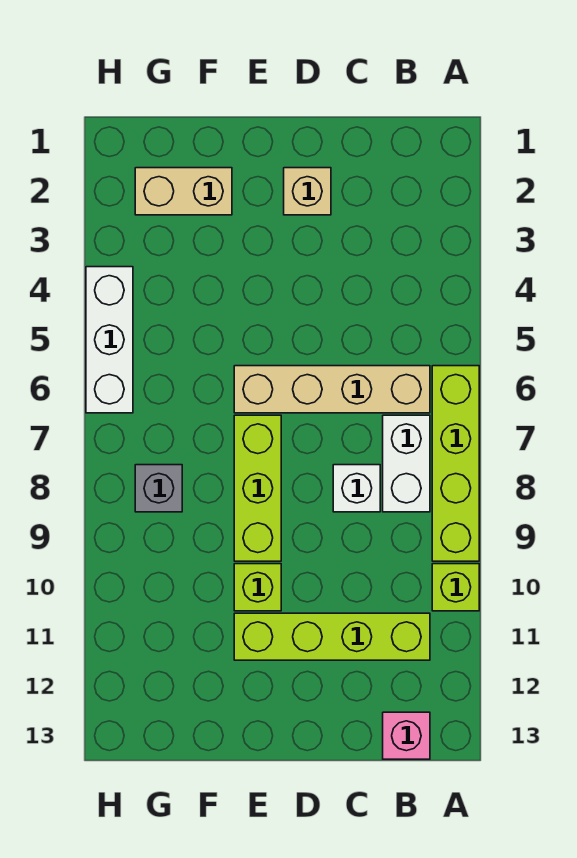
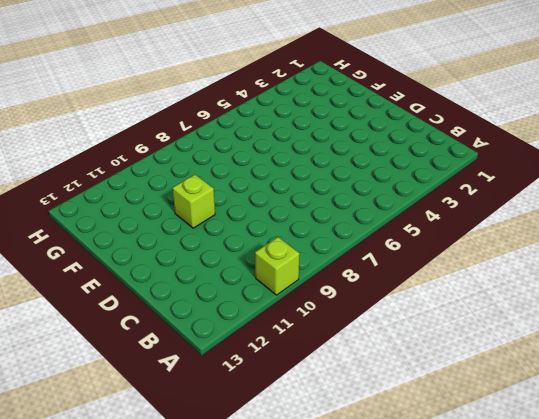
none -> lime brick A6:A9 level 1
none -> tan brick B6:E6 level 1
none -> white brick B7:B8 level 1

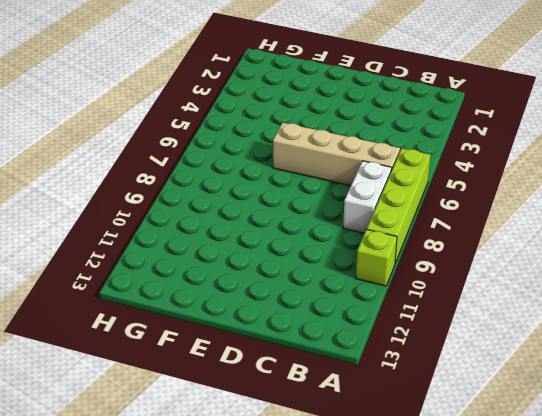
none -> lime brick B11:E11 level 1
none -> pink brick B13 level 1
none -> white brick C8 level 1

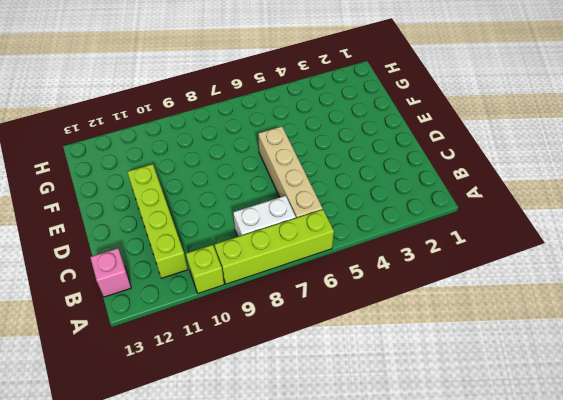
none -> white brick C8 level 1
none -> tan brick D2 level 1
none -> lime brick E7:E9 level 1

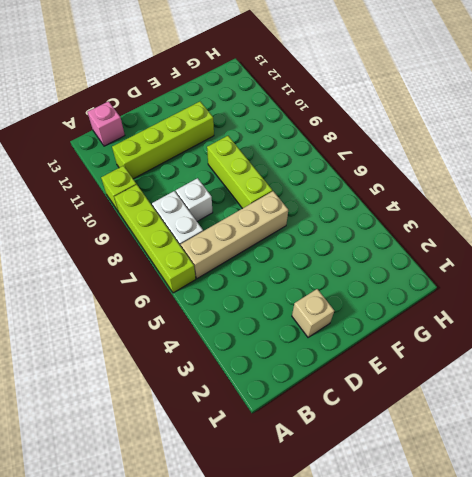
none -> lime brick E10 level 1
none -> tan brick F2:G2 level 1
none -> grey brick G8 level 1

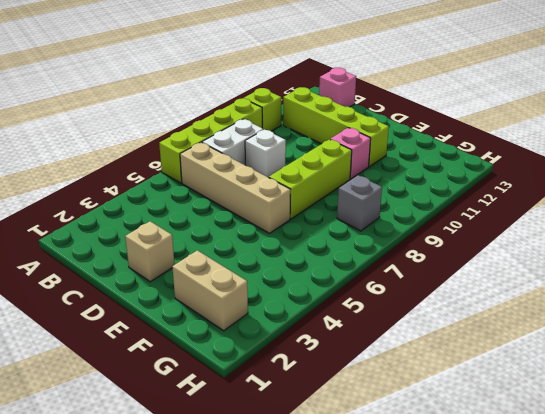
pink brick E10 level 1 -> lime brick E10 level 1
none -> white brick H4:H6 level 1

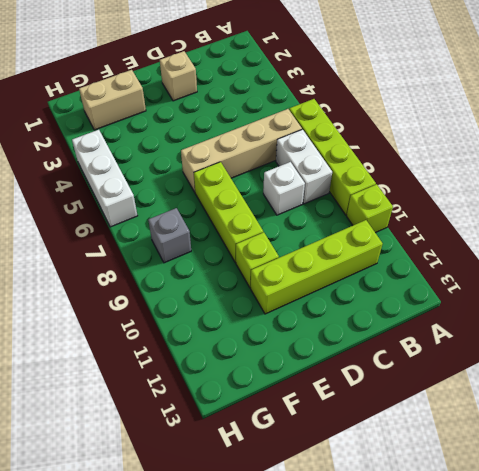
none -> pink brick B13 level 1

